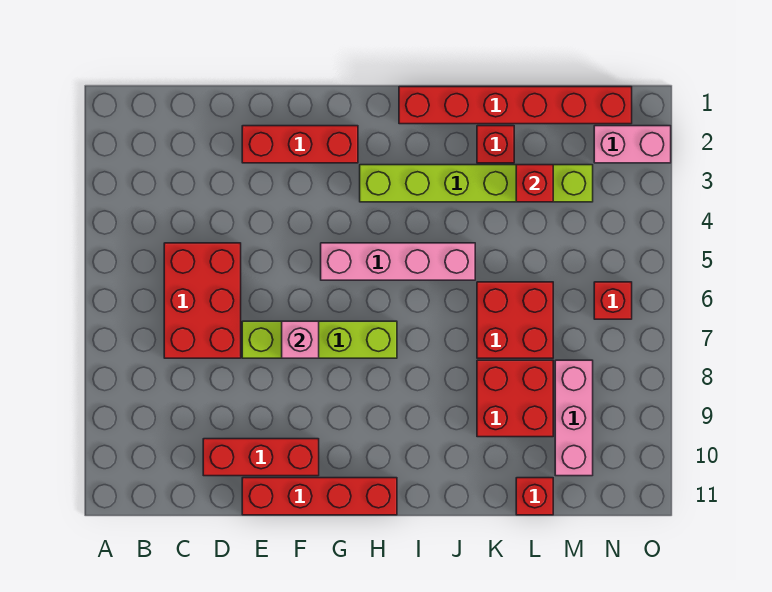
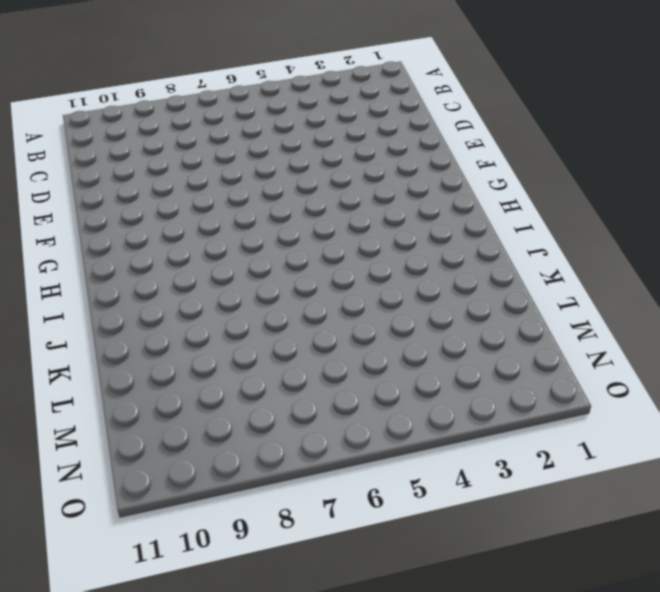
none -> red brick C5:D7 level 1
none -> red brick D10:F10 level 1
none -> red brick E2:G2 level 1

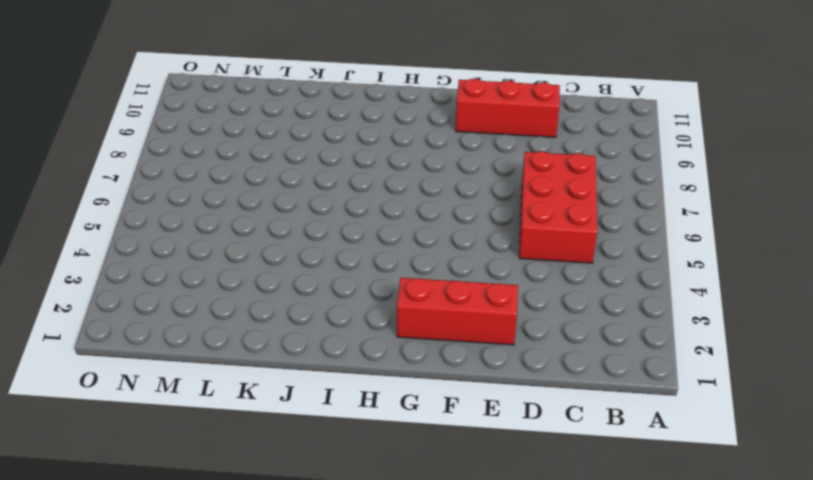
none -> lime brick E7:H7 level 1
none -> red brick E11:H11 level 1
none -> pink brick G5:J5 level 1

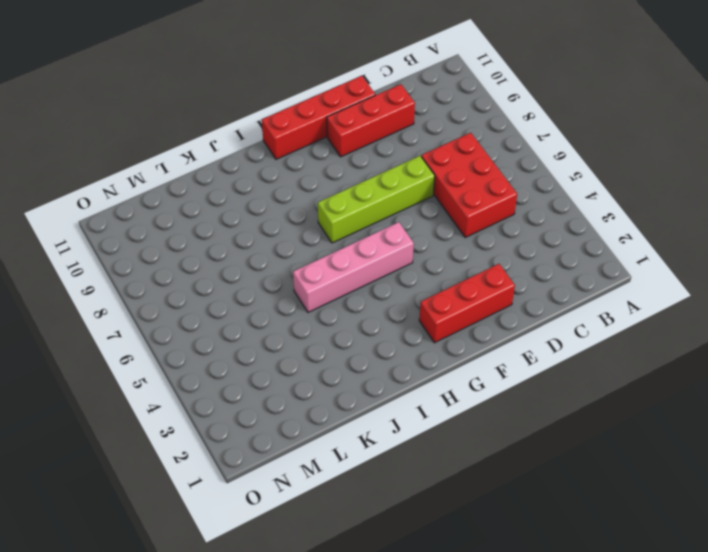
none -> lime brick H3:M3 level 1
none -> red brick I1:N1 level 1
none -> red brick K2 level 1

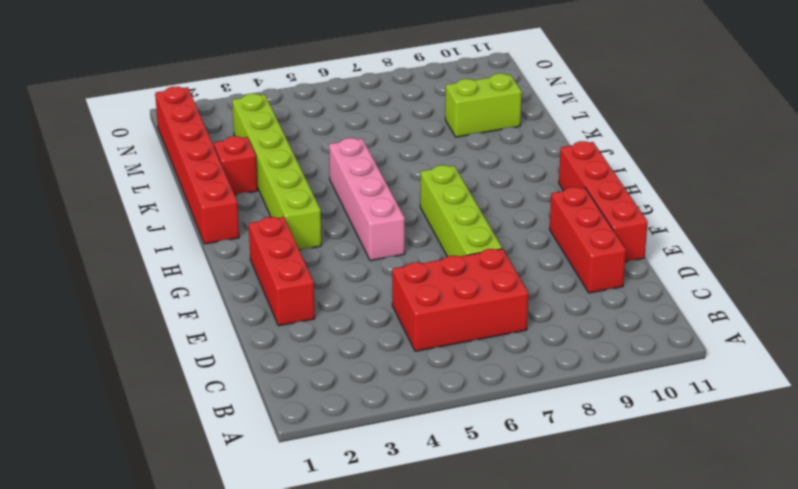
lime brick L9:L10 level 1 -> red brick K8:L9 level 1
none -> red brick K6:L7 level 1
none -> red brick L11 level 1
none -> pink brick M8:M10 level 1

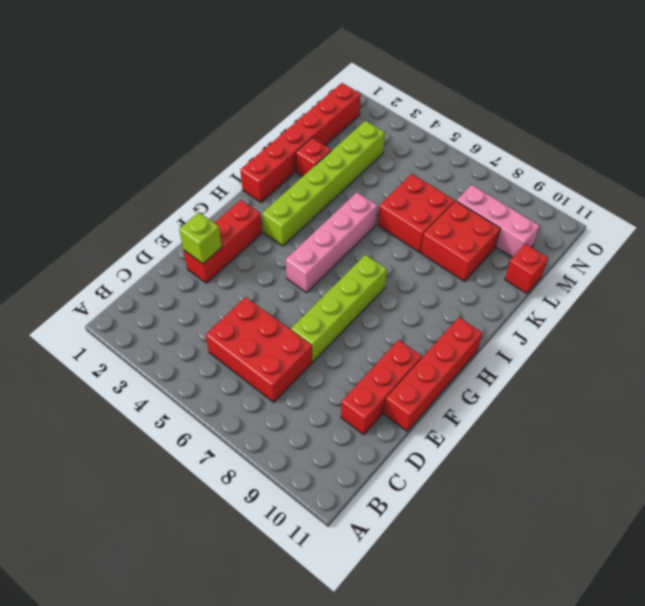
lime brick E2 level 2 -> none
none -> pink brick N2:O2 level 1
none -> red brick N6 level 1
none -> pink brick F7 level 2

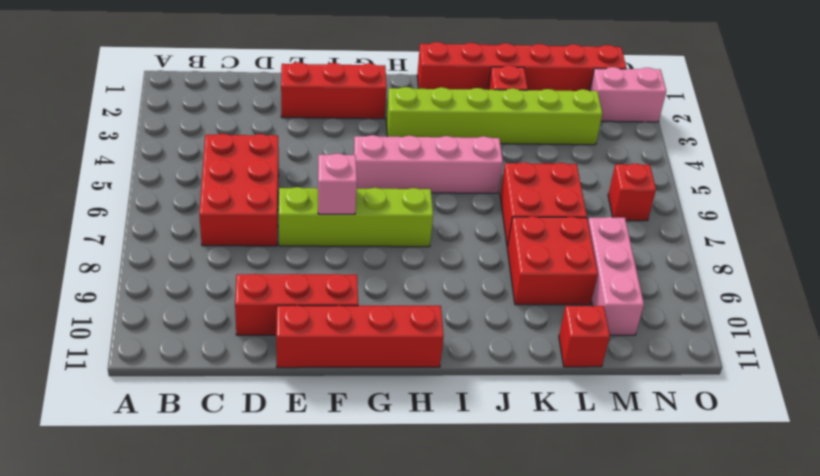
none -> red brick L3 level 2

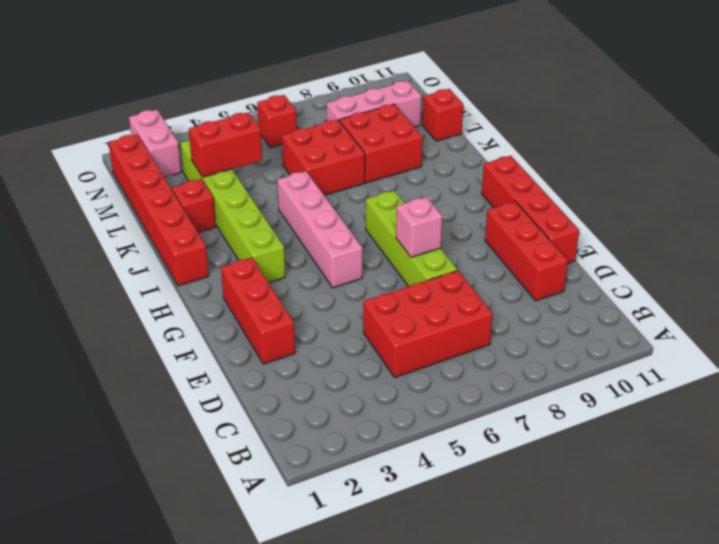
red brick L3:L4 level 2 -> red brick L3 level 2

